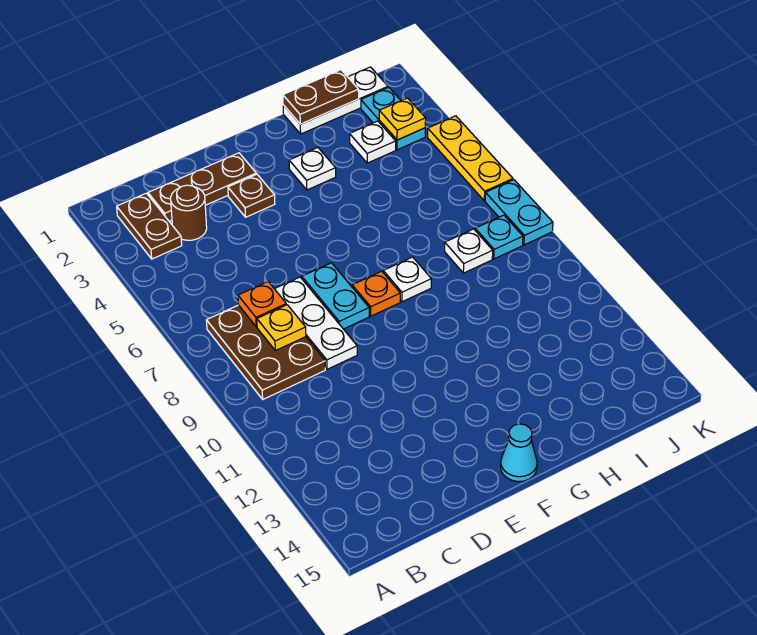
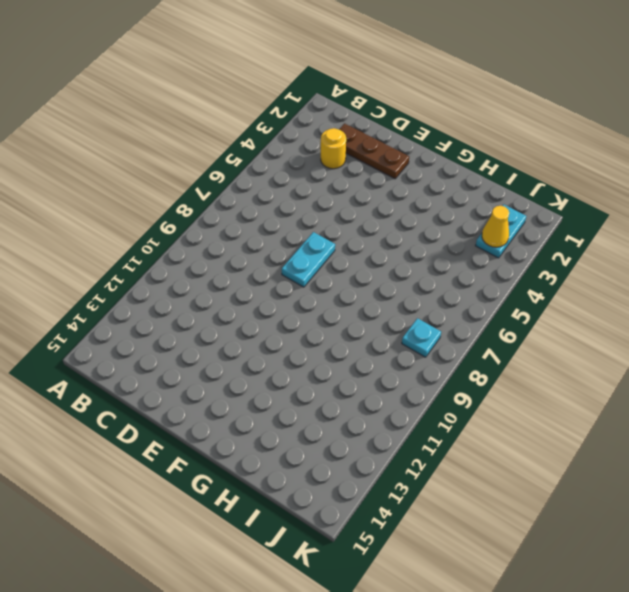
yellow round brick C3 level 1 -> brown round brick C3 level 1
yellow cone J3 level 2 -> yellow plate J3 level 2
none -> brown plate B2:B3 level 1
none -> brown plate B7:C9 level 1
none -> white plate D7:D9 level 1

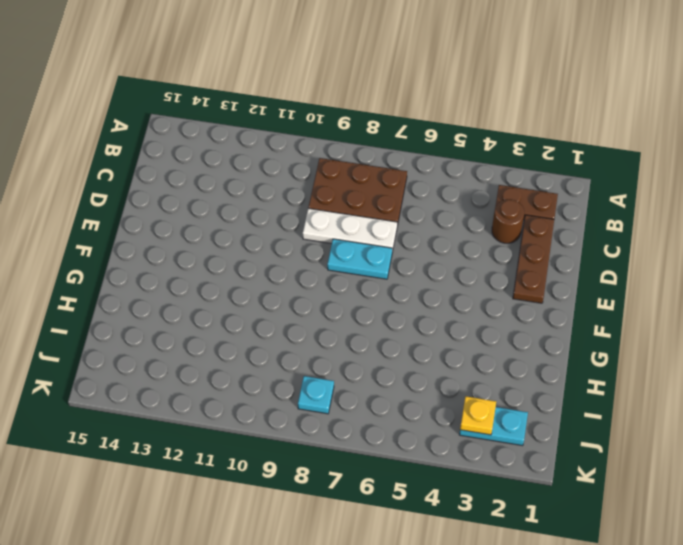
none -> brown plate E3 level 1
none -> orange plate F8 level 1
none -> cyan cone F15 level 1

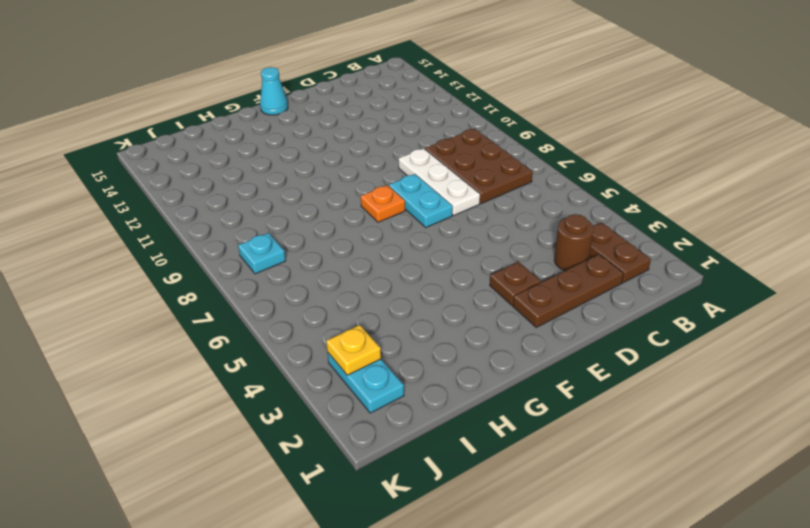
none -> white plate G3 level 1
none -> white plate G8 level 1
none -> white plate H1:J1 level 1

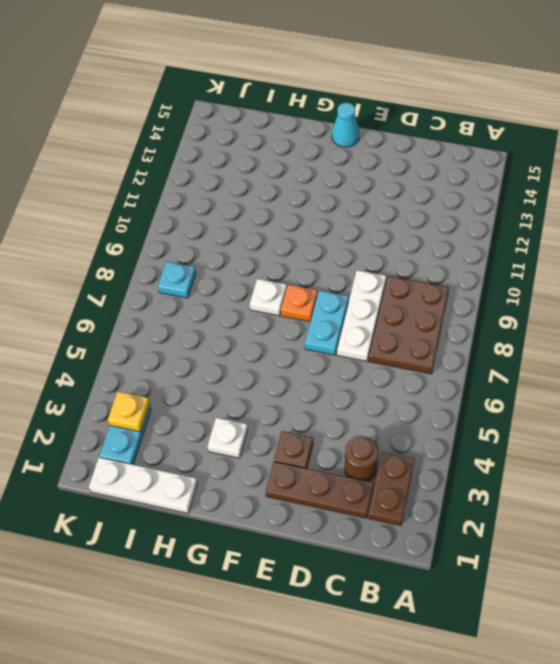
none -> white plate I3 level 1
none -> white plate I8 level 1
none -> yellow plate K4:K6 level 1

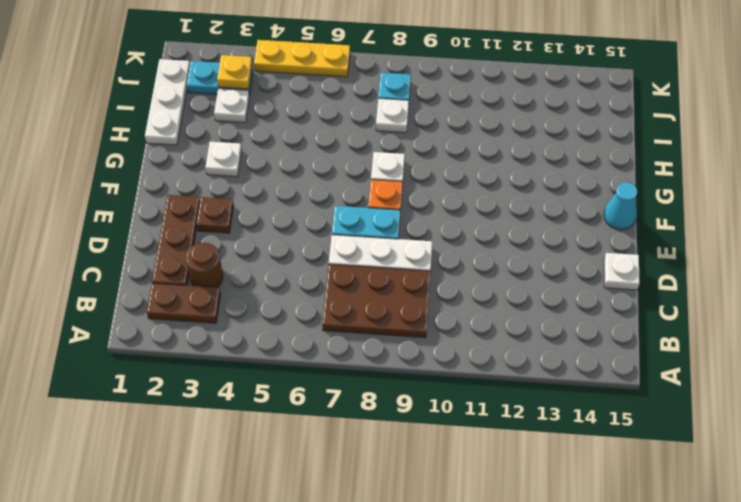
white plate D15 level 1 -> none
none -> cyan plate K7:K8 level 1
none -> orange plate C7 level 2
none -> yellow plate C8 level 2

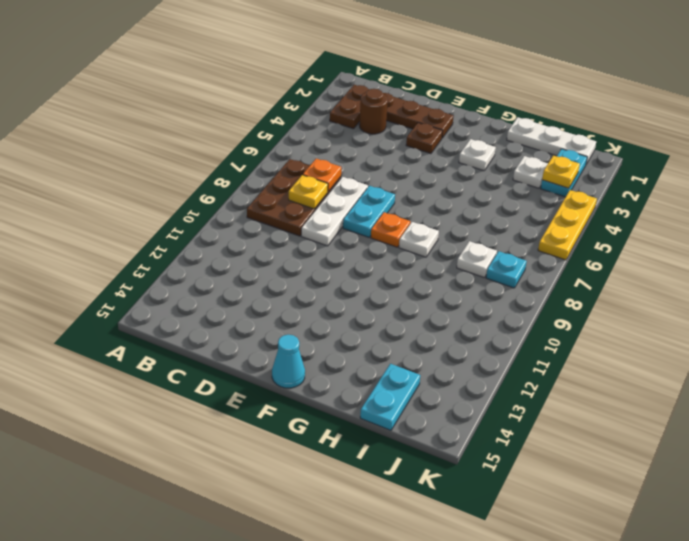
cyan plate I14:I15 level 1 -> cyan plate K7:K8 level 1
none -> brown plate H1:I1 level 2

